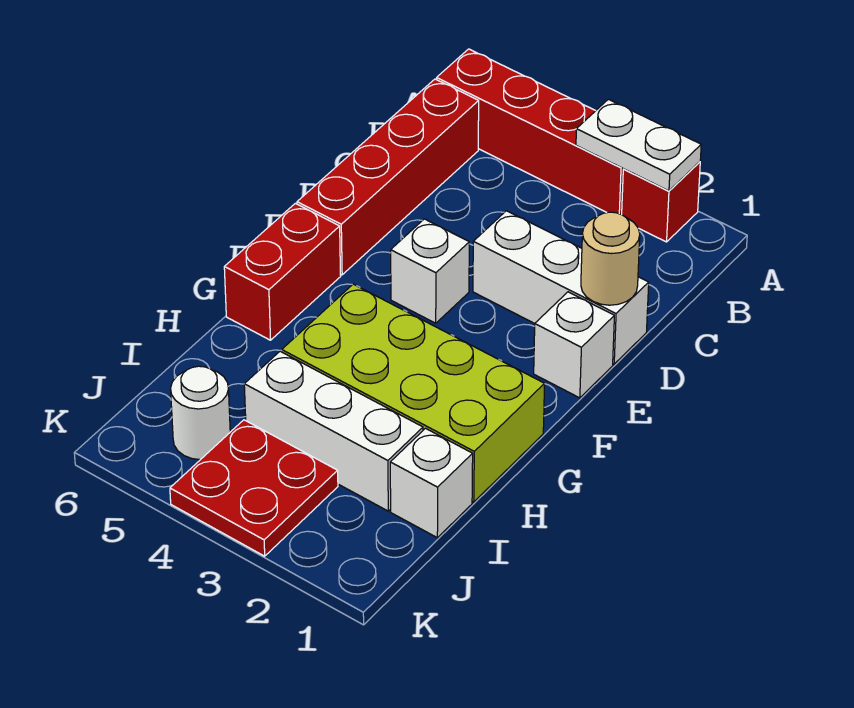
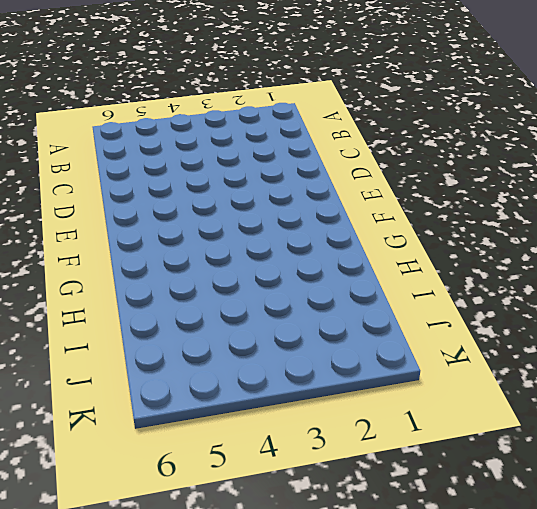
none -> red brick A2 level 1
none -> red brick A3:A6 level 1
none -> red brick B6:E6 level 1

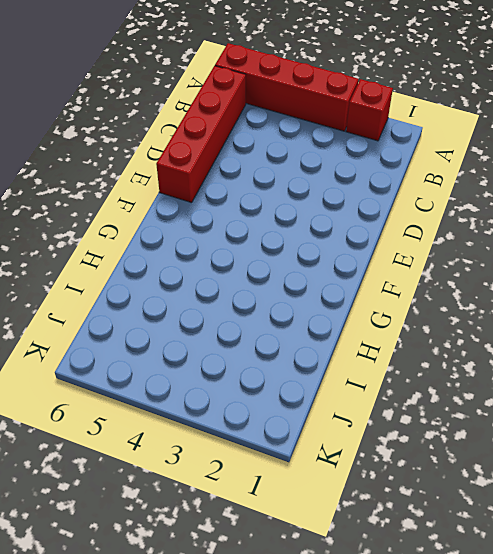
none -> white brick D1:D3 level 1
none -> white brick E1 level 1
none -> white brick E4 level 1

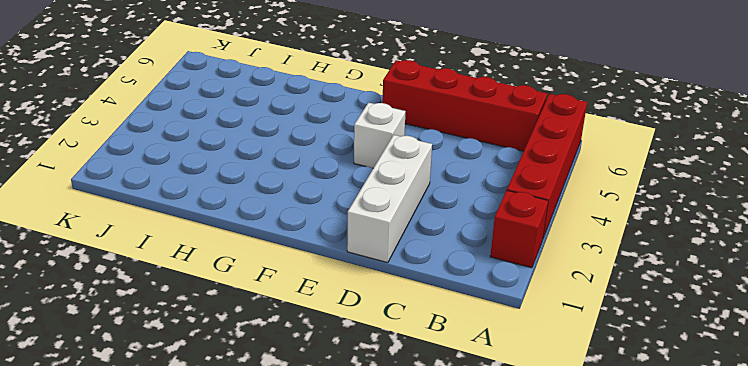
none -> white brick E1 level 1
none -> red brick F6:G6 level 1
none -> lime brick G1:H4 level 1

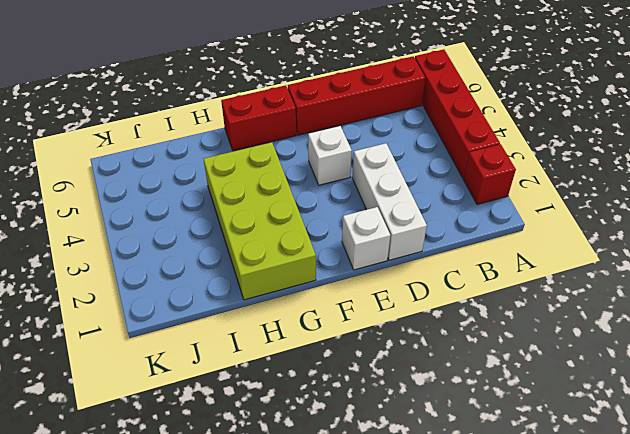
none -> white brick I1 level 1
none -> white brick I2:I4 level 1
none -> red plate J3:K4 level 1

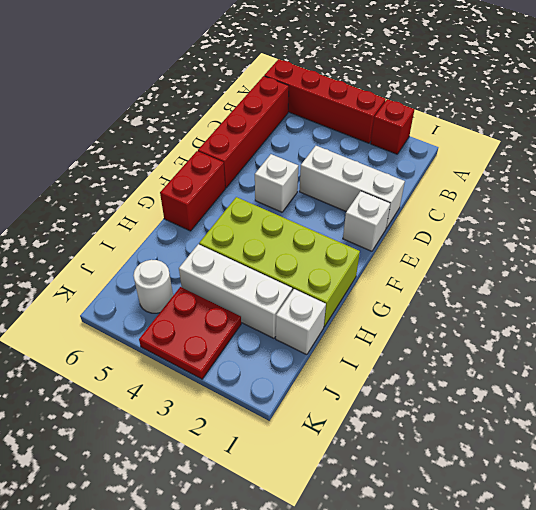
none -> white plate A2:A3 level 2
none -> tan round brick D1 level 2

